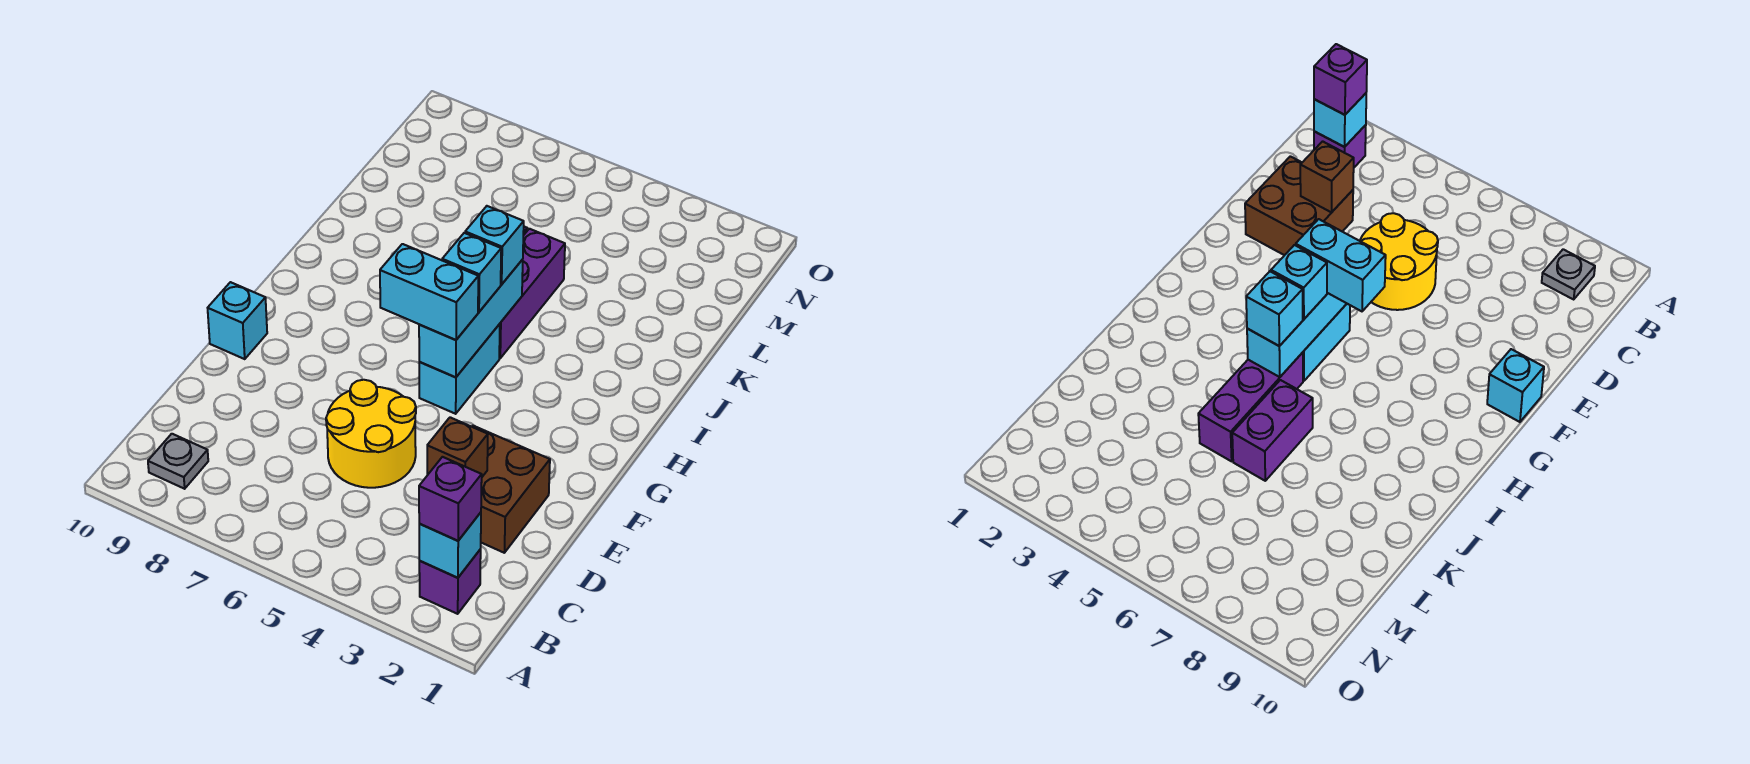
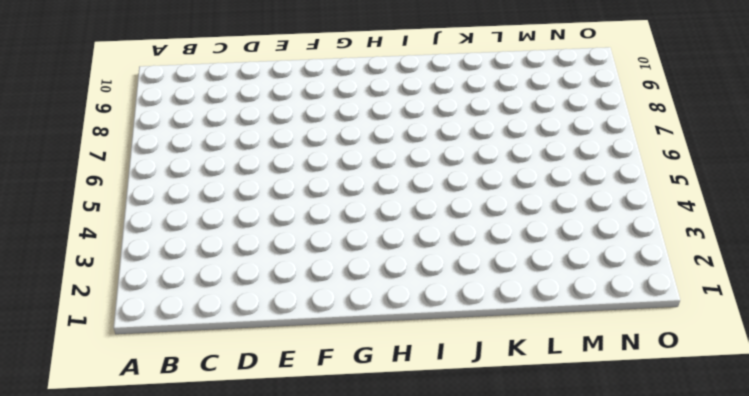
none -> purple brick B2 level 1
none -> grey plate B9 level 1
none -> brown brick D2:E3 level 1

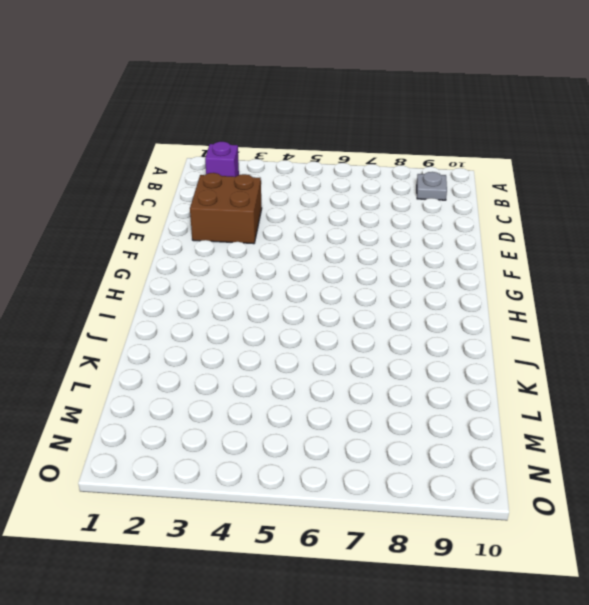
none -> yellow round brick D5:E6 level 1
none -> cyan brick F10 level 1
none -> cyan brick G5:H5 level 1

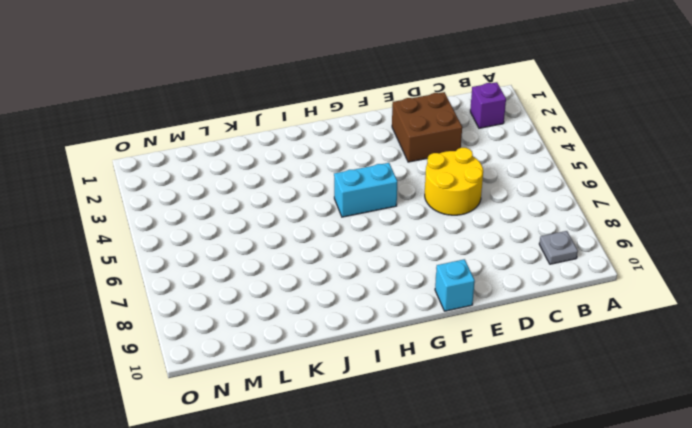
none -> purple brick I5:K5 level 1
none -> purple brick J6:K6 level 1
none -> cyan brick B2 level 2

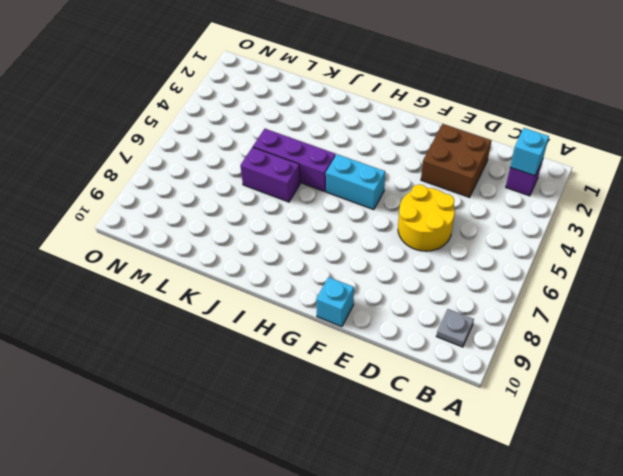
none -> brown brick D3 level 2
none -> cyan brick G5:I5 level 2
none -> purple brick B2 level 3

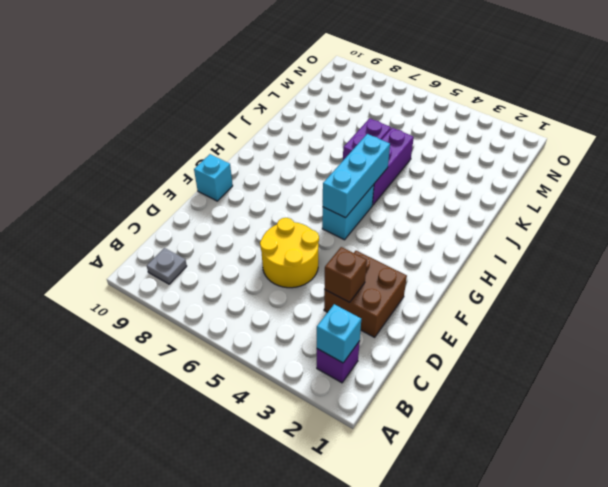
none -> purple brick B2 level 3
none -> cyan brick G5:G6 level 3
none -> cyan brick H5 level 3

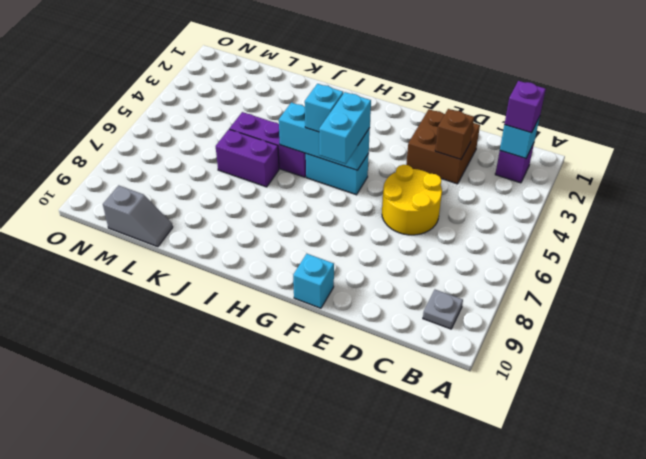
grey slope L10:M10 level 1 top M -> none
none -> cyan brick I5 level 3

